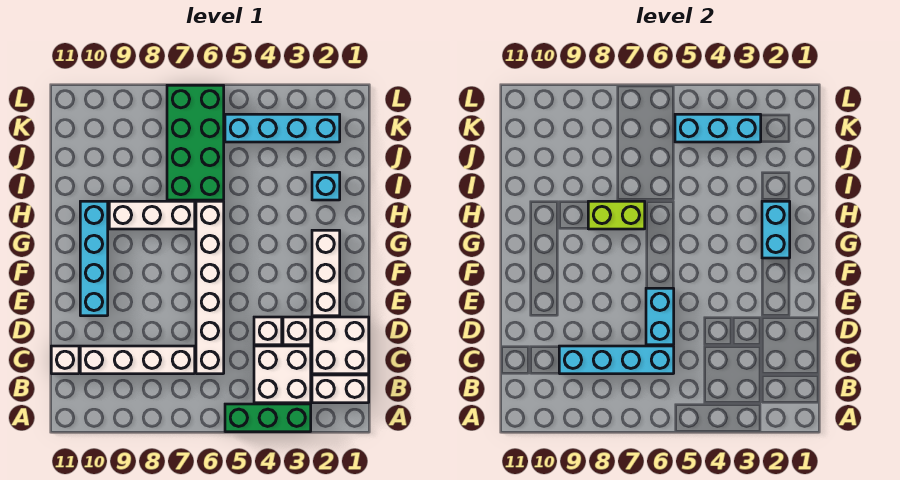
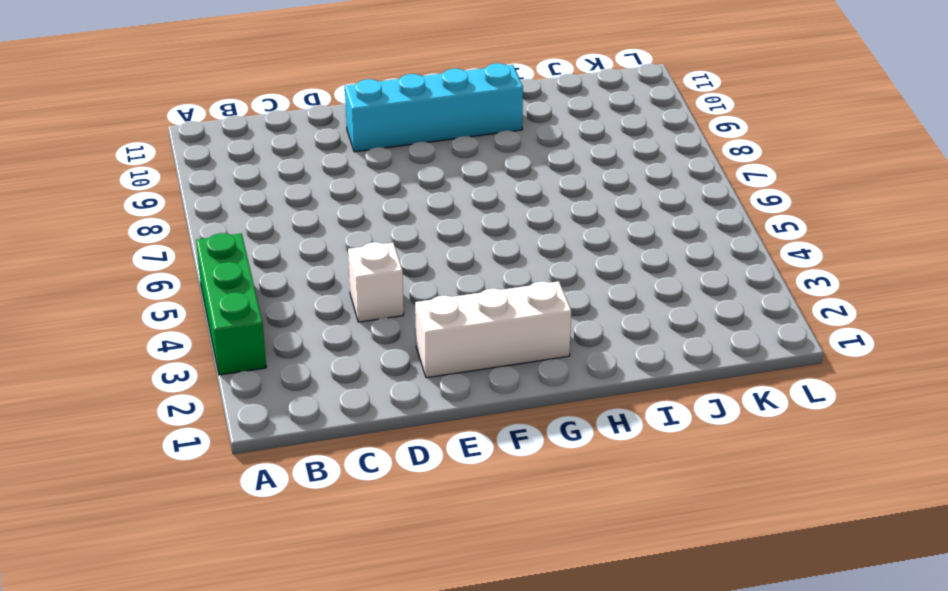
none -> white brick B1:B2 level 1
none -> white brick B3:C4 level 1
none -> white brick C1:D2 level 1

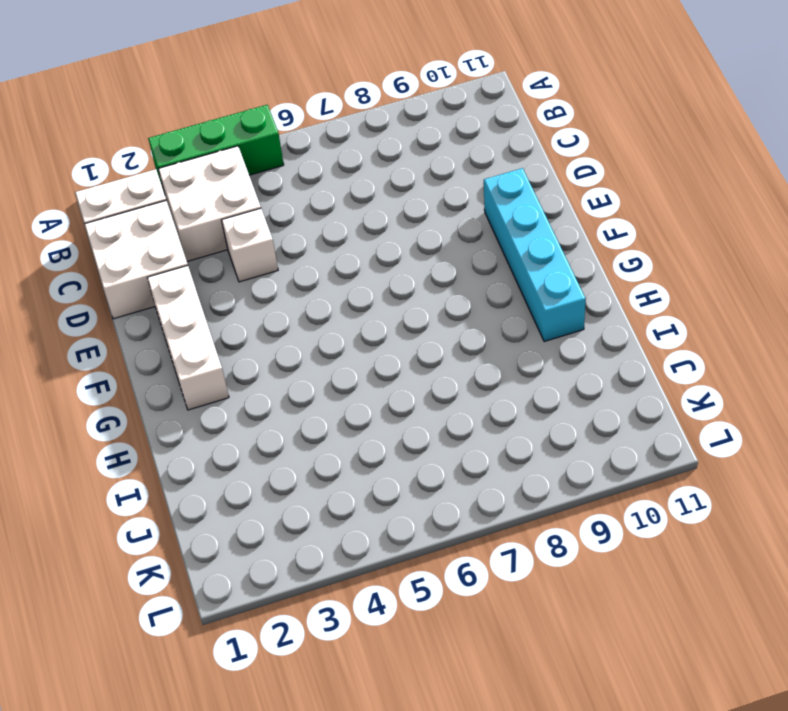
none -> white brick C6:H6 level 1
none -> white brick C7:C10 level 1
none -> white brick C11 level 1

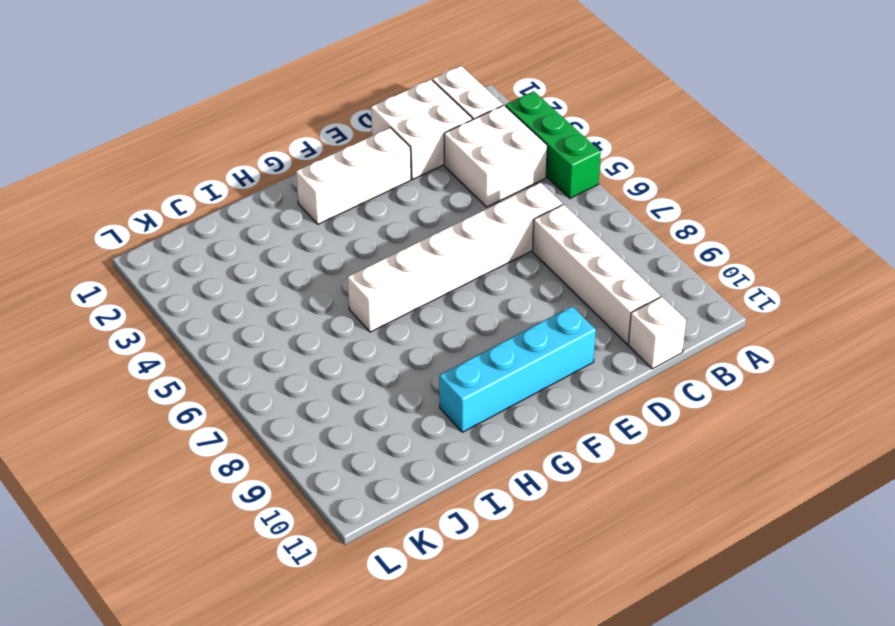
none -> white brick D3 level 1
none -> white brick D4 level 1
none -> white brick H7:H9 level 1

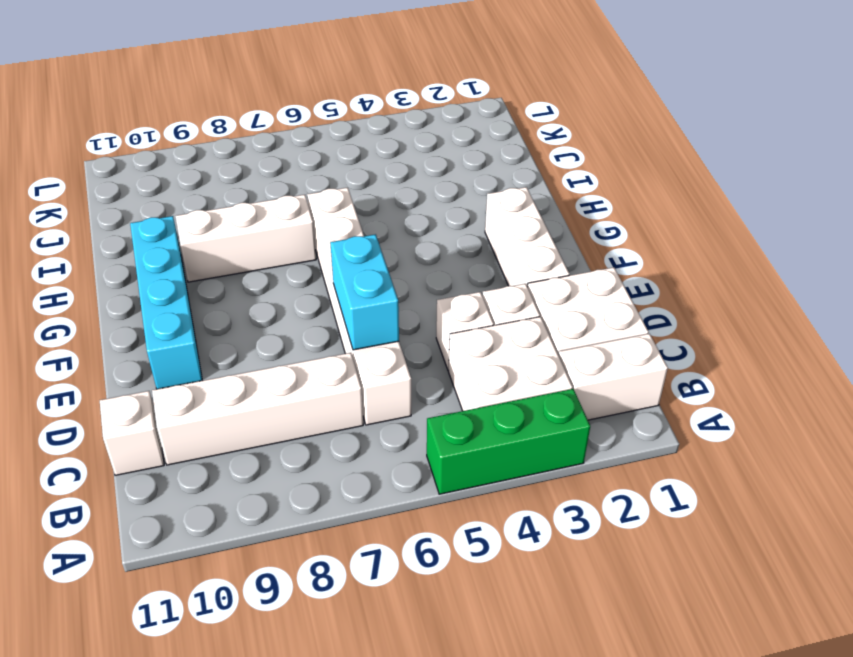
none -> cyan brick I2 level 1
none -> green brick I6:L7 level 1
none -> cyan brick K2:K5 level 1

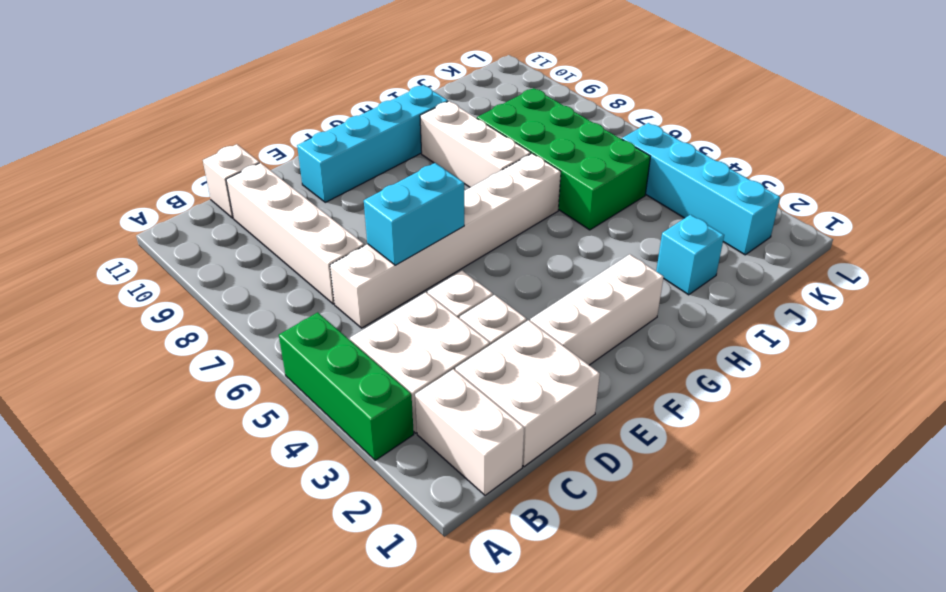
green brick I5:J8 level 1 -> green brick I6:L7 level 1
none -> cyan brick C6:C9 level 2
none -> cyan brick G2:H2 level 2
none -> lime brick H7:H8 level 2

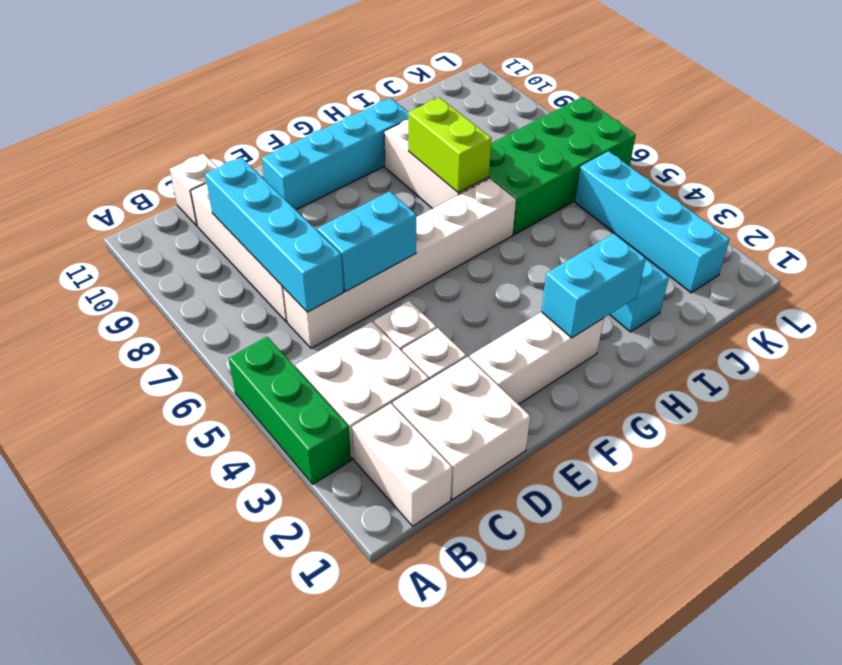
none -> cyan brick K3:K5 level 2

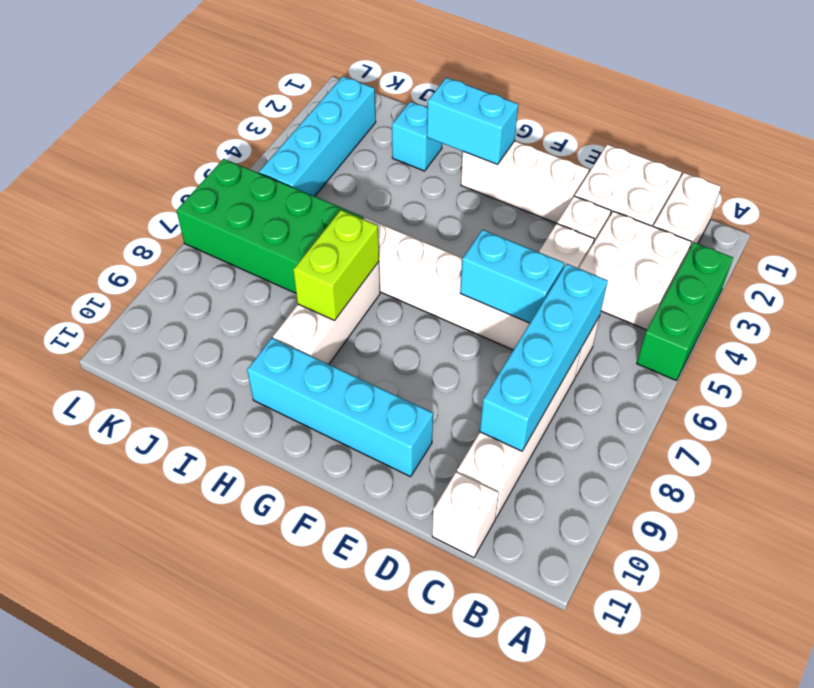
none -> cyan brick K3:K5 level 2

